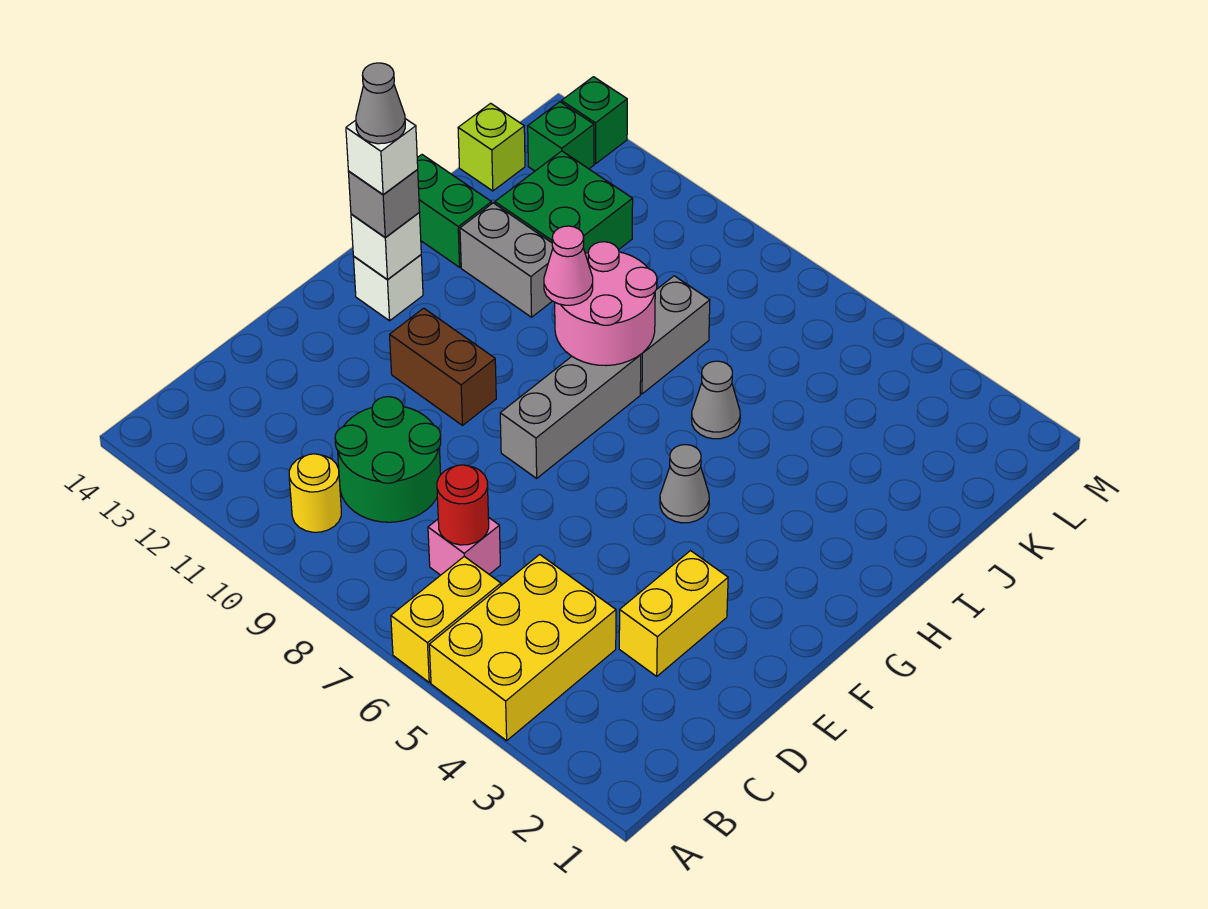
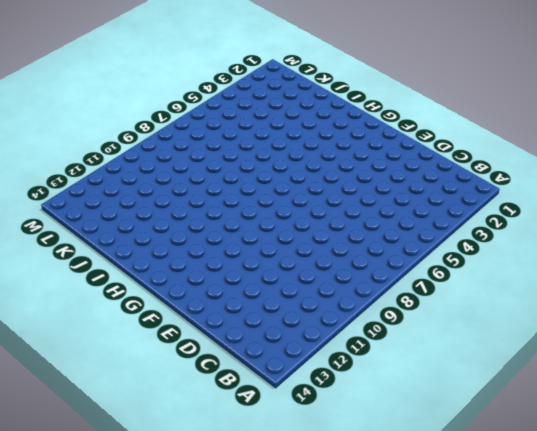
none -> yellow brick A4:C5 level 1
none -> yellow brick A6:B6 level 1
none -> yellow round brick B10 level 1

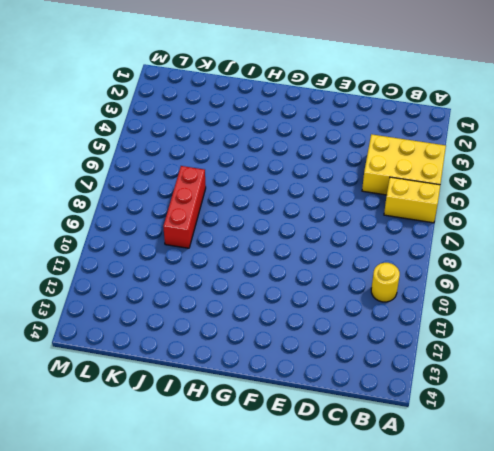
red brick J7:J9 level 1 -> grey brick I8:J8 level 1
none -> pink brick C7 level 1
none -> green round brick C9:D10 level 1
none -> yellow brick D3:E3 level 1

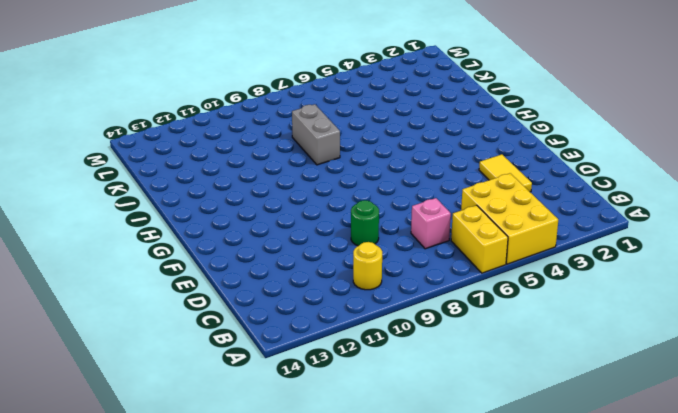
yellow tile D3:E3 level 1 -> yellow brick D3:E3 level 1
green round brick D9 level 1 -> green round brick C9:D10 level 1
none -> grey brick F8:H8 level 1
none -> brown brick F10:F11 level 1
none -> grey cone G5 level 1

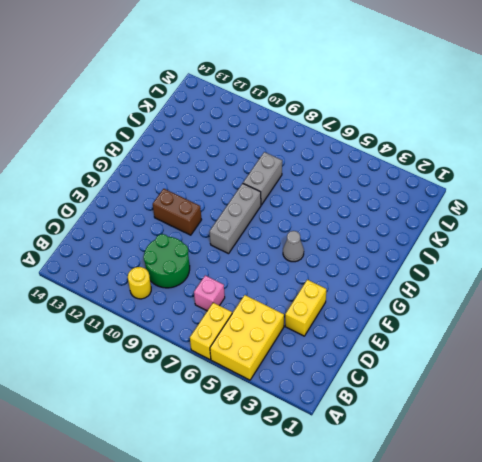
none -> white brick G13 level 1
none -> grey cone I6 level 1
none -> grey brick I11:I12 level 1

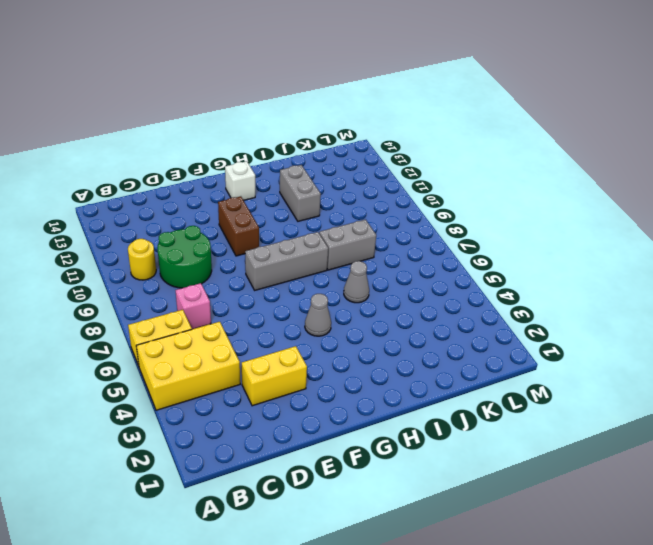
none -> green brick I13:I14 level 1
none -> green brick J11:K12 level 1
none -> lime brick K14 level 1

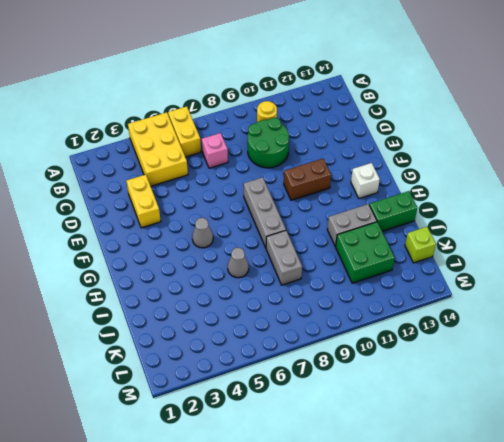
none -> green brick L13 level 1
none -> green brick M13 level 1
none -> red round brick C7 level 2

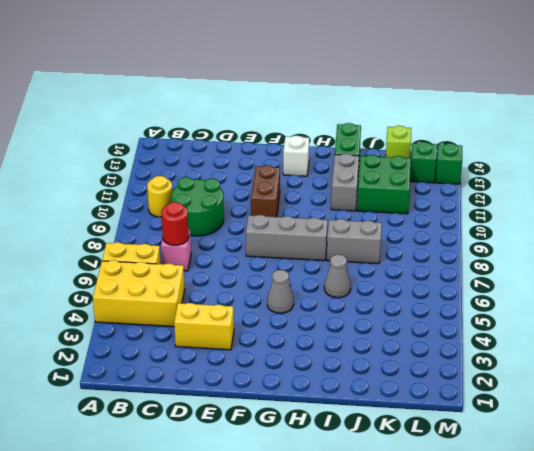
none -> white brick G13 level 2
none -> pink round brick H8:I9 level 2
none -> grey brick G13 level 3

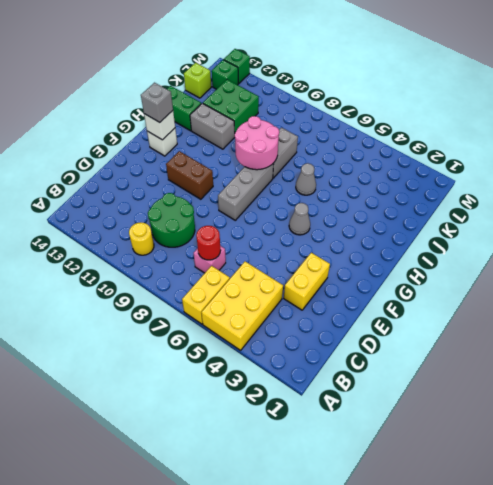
none -> pink cone H9 level 3
none -> white brick G13 level 4
none -> grey cone G13 level 5

